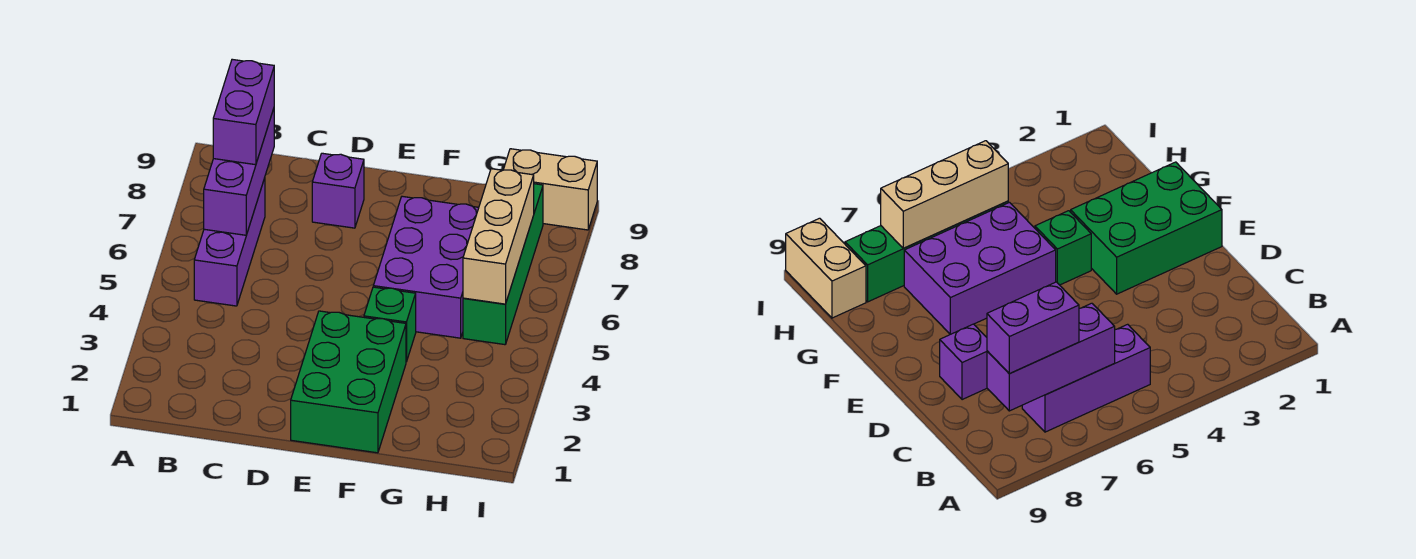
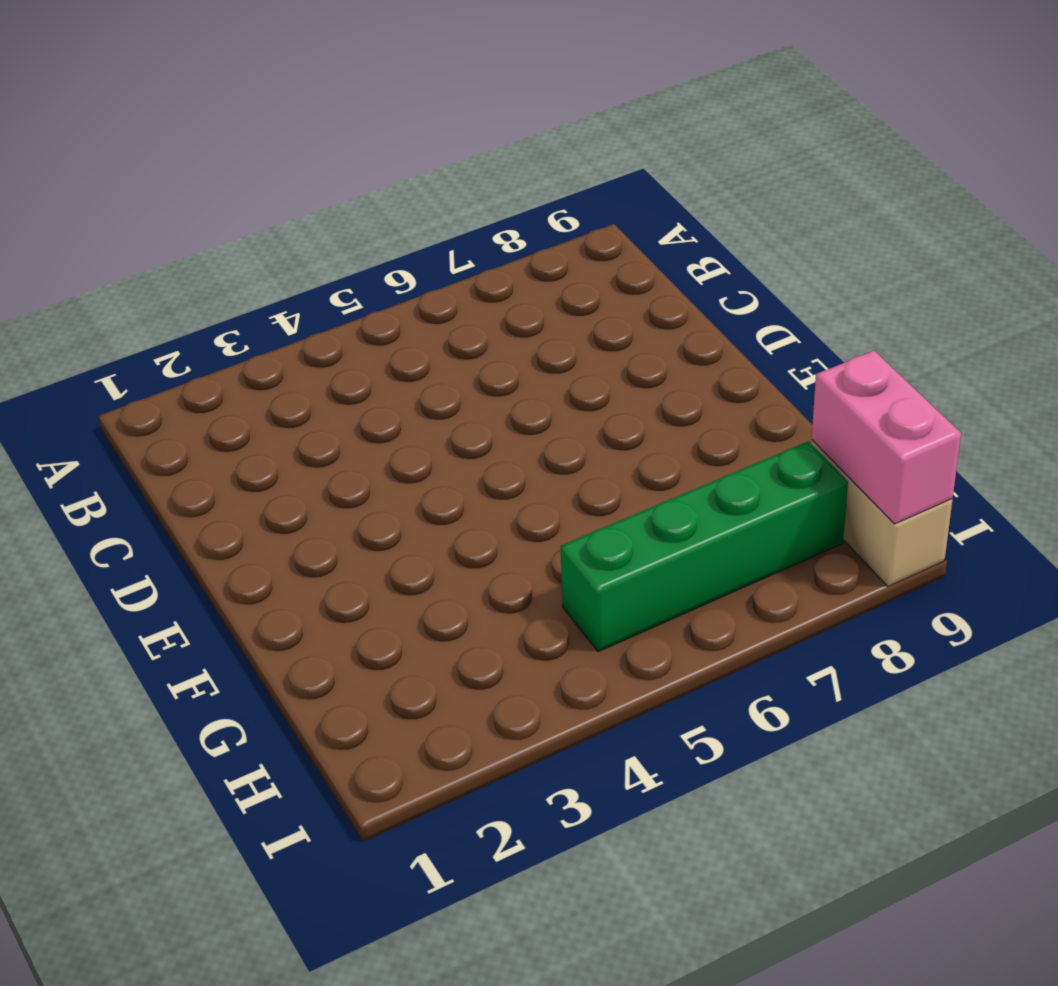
pink brick H9:I9 level 2 -> none
none -> purple brick B5:B7 level 1
none -> purple brick D8 level 1

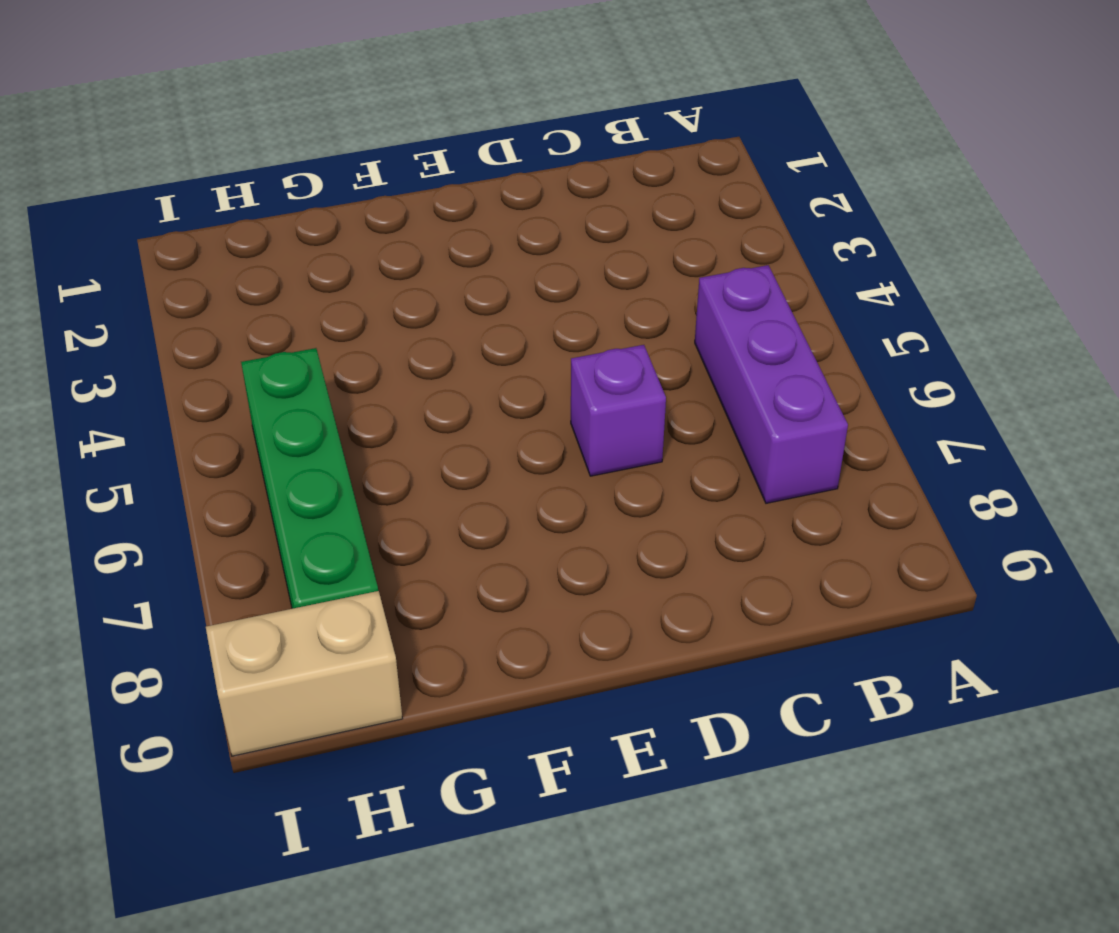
purple brick D6 level 1 -> purple brick D8 level 1
none -> green brick E1:F3 level 1
none -> green brick F4 level 1

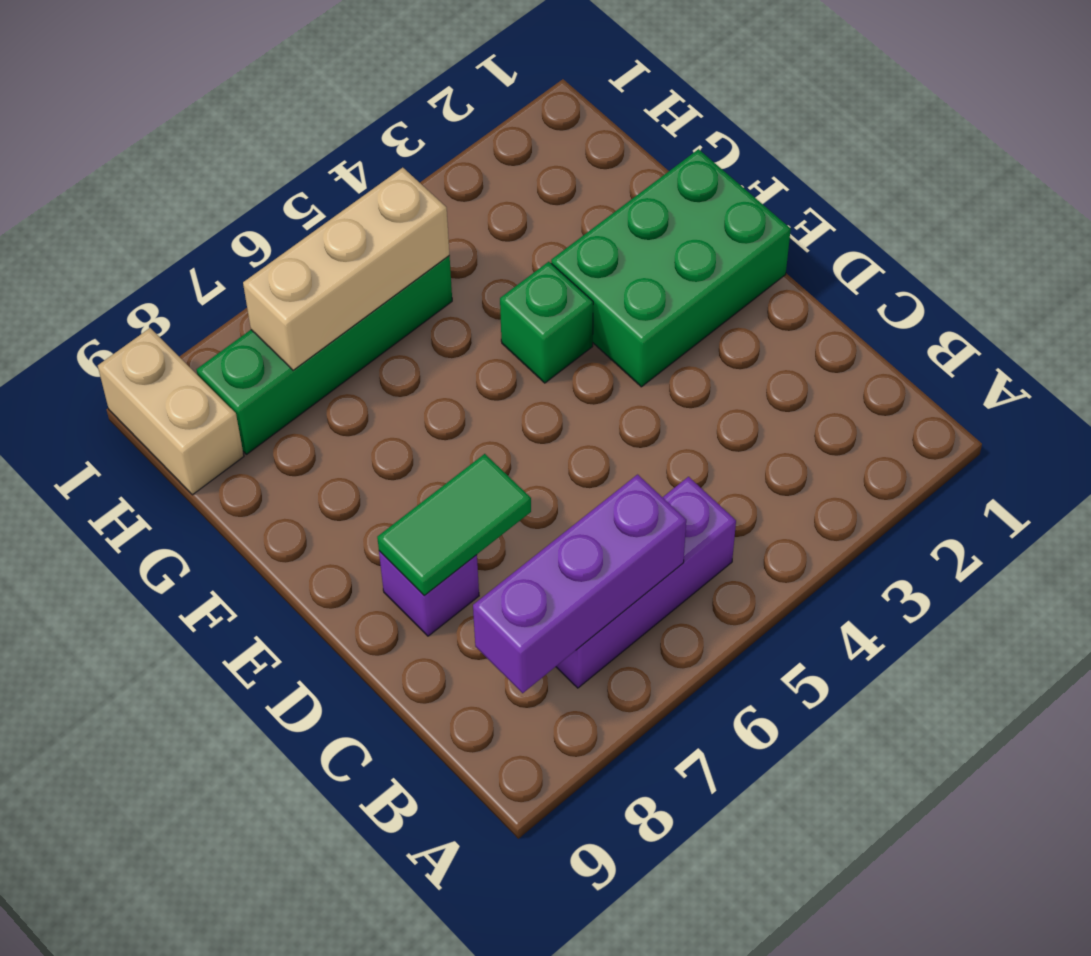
green tile D7:D8 level 2 -> none
none -> purple brick F5:G7 level 1
none -> purple brick B7:B8 level 3

